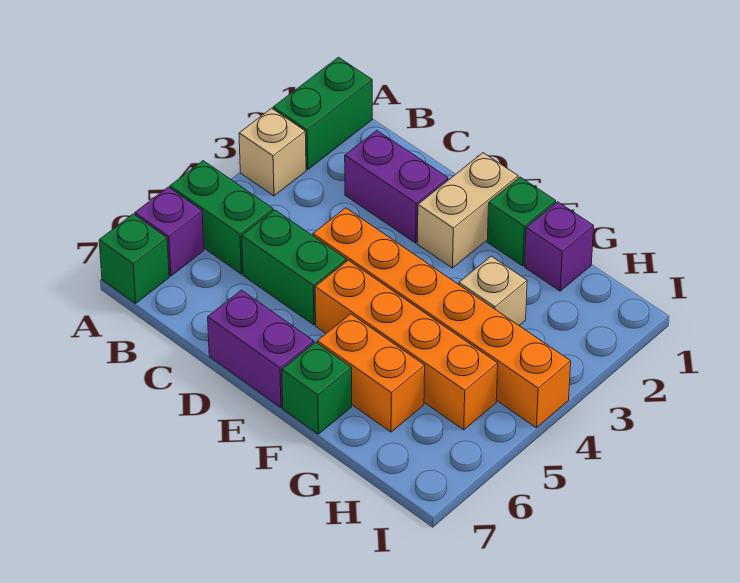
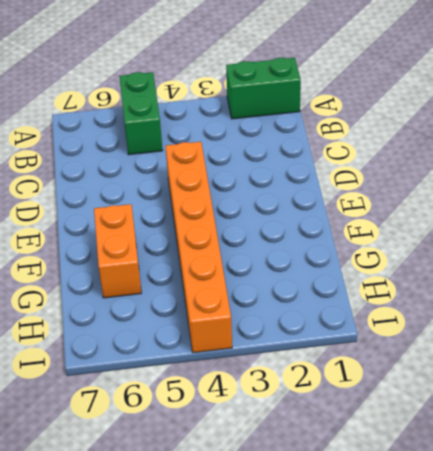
none -> tan brick A3 level 1
none -> purple brick A6 level 1
none -> green brick A7 level 1

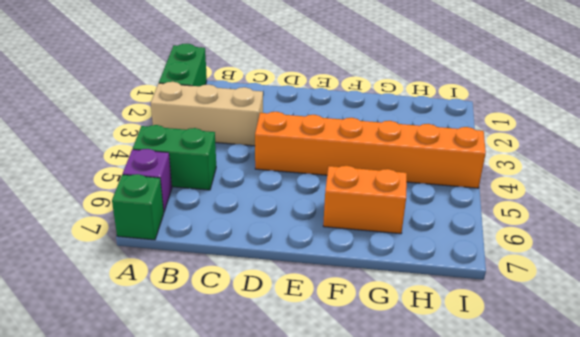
tan brick A3:C3 level 1 -> tan brick A3 level 1
none -> purple brick C2:D2 level 1
none -> green brick C5:D5 level 1
none -> purple brick D7:E7 level 1

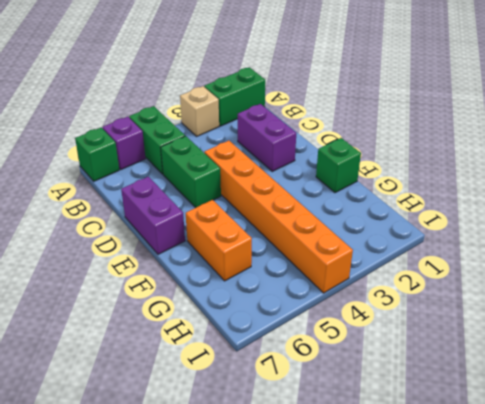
none -> tan brick E1:E2 level 1
none -> orange brick E5:H5 level 1
none -> green brick F7 level 1

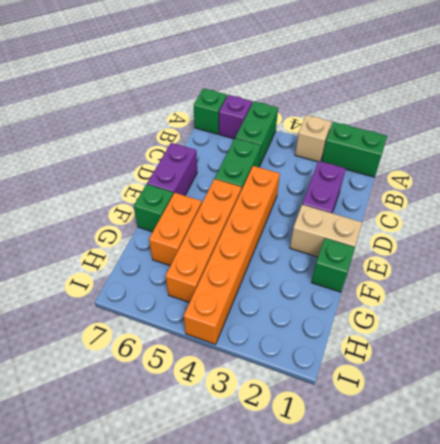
none -> purple brick G1 level 1
none -> tan brick G3 level 1

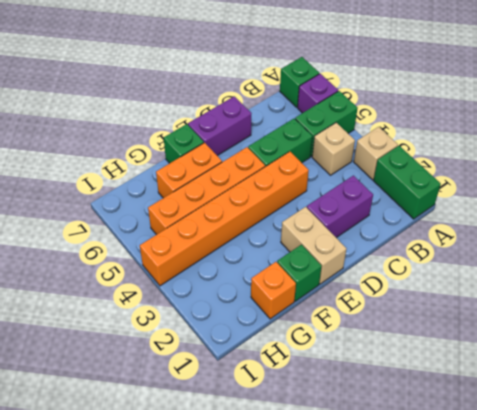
tan brick B4 level 1 -> tan brick G3 level 1
orange brick G1 level 1 -> purple brick G1 level 1

